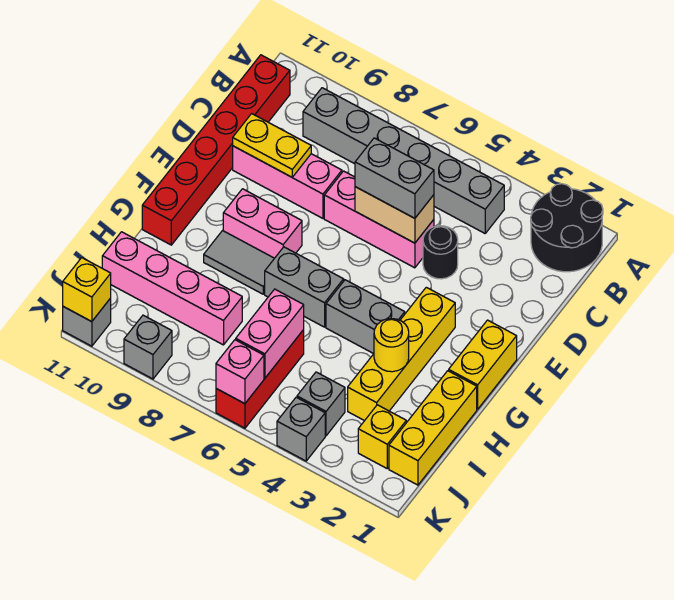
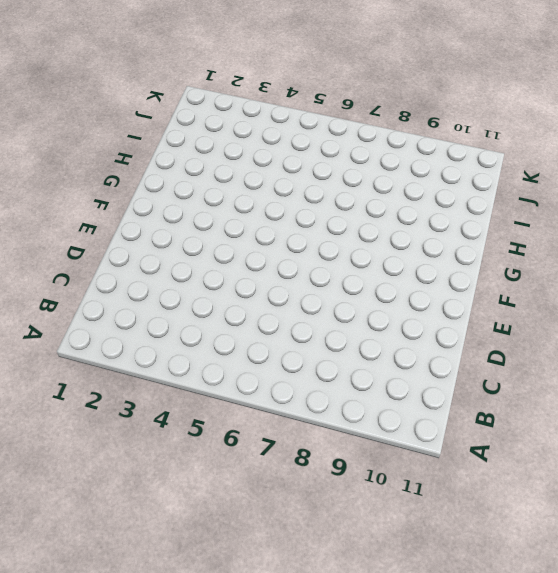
none -> black round brick A1:B2 level 1
none -> grey brick B4:B9 level 1
none -> red brick B11:G11 level 1

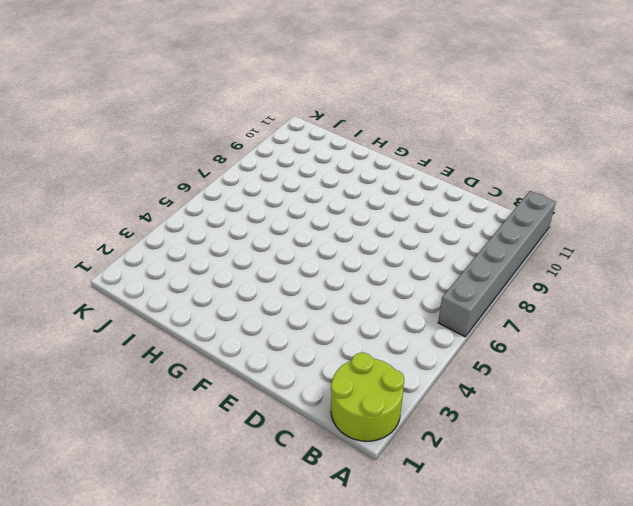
lime round brick A1:B2 level 1 -> black round brick A1:B2 level 1
grey brick A6:A11 level 1 -> grey brick B4:B9 level 1
none -> red brick B11:G11 level 1
none -> black round brick D4 level 1
none -> pink brick D5:D7 level 1

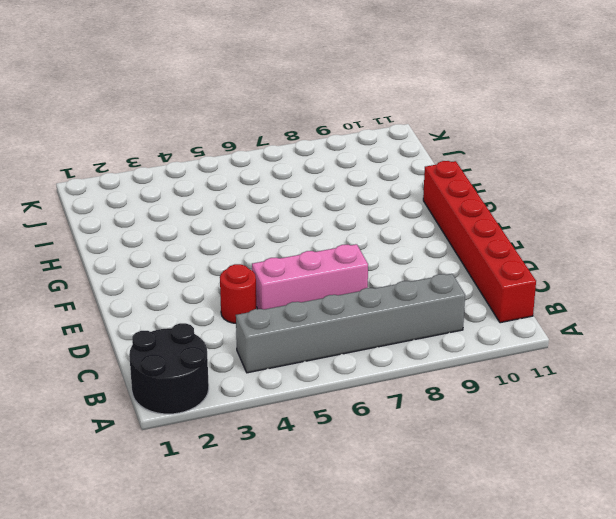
red round brick D4 level 1 -> black round brick D4 level 1
none -> pink brick D8:D10 level 1
none -> yellow brick F1:G1 level 1
none -> yellow brick F3:I3 level 1

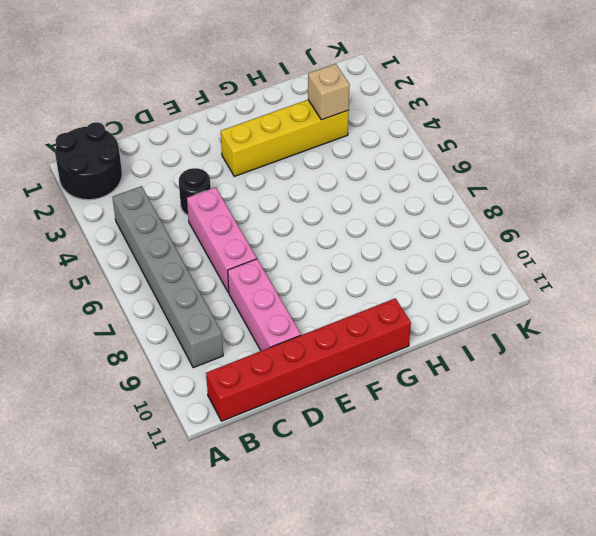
tan brick I3 level 2 -> none
none -> yellow brick F1:G1 level 1
none -> pink brick F8:F9 level 1
none -> grey brick G4:G5 level 1

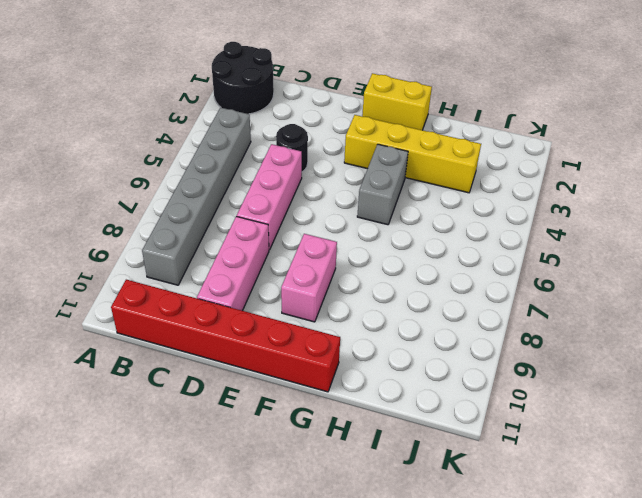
none -> grey brick G6:G7 level 1
none -> grey tile G8:G9 level 1
none -> yellow brick H1:J1 level 1

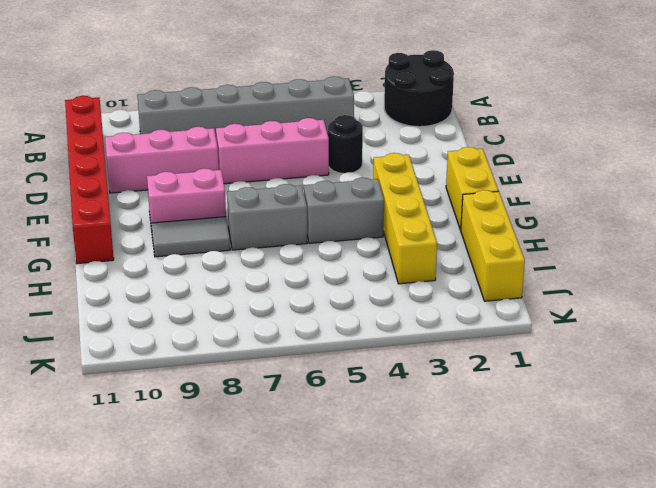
none -> red brick I6:K6 level 1
none -> pink brick I8:I11 level 1
none -> yellow brick J2 level 1

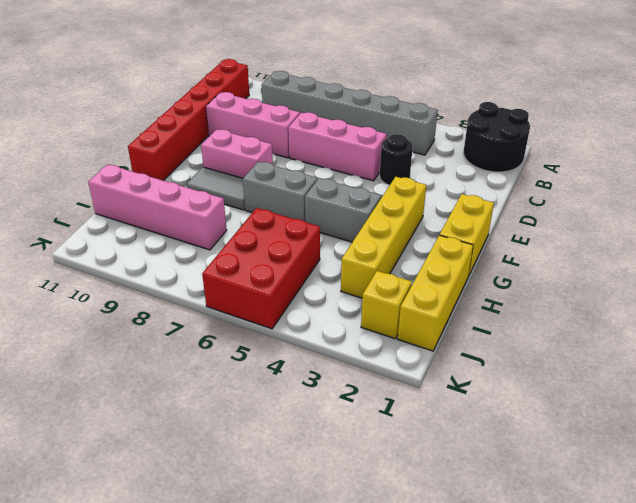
red brick I5:K6 level 1 -> red brick I6:K6 level 1
none -> grey brick J4 level 1
none -> grey brick K4 level 1
none -> grey brick K9 level 1

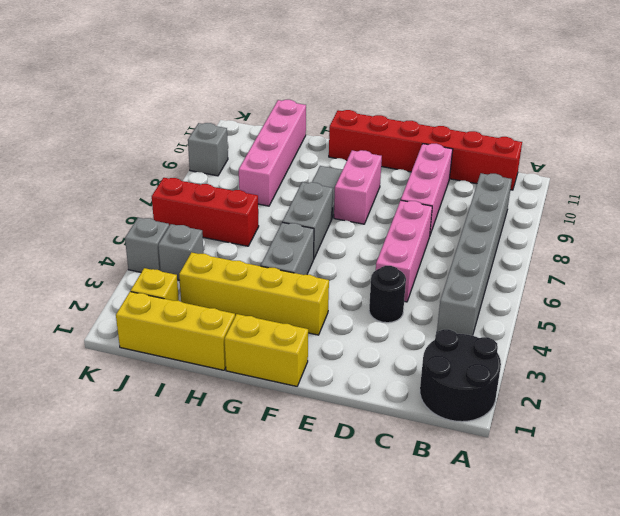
none -> grey brick K11 level 1
none -> tan brick D5:D6 level 2
none -> yellow plate D9:D10 level 2

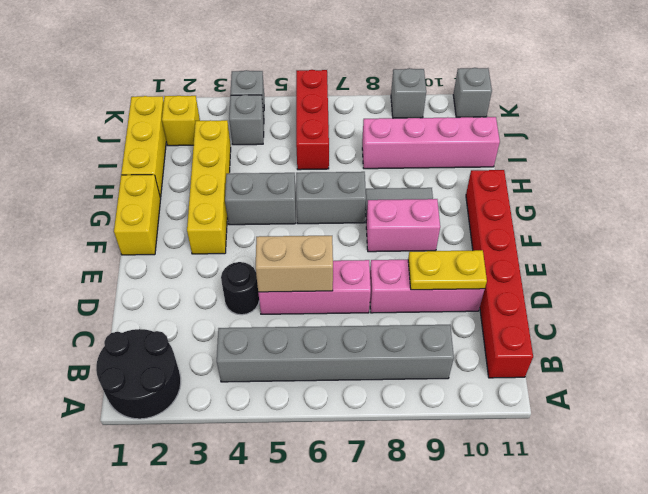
none -> yellow round brick H3 level 2
none -> pink brick I6:J6 level 2
none -> pink brick K6 level 2

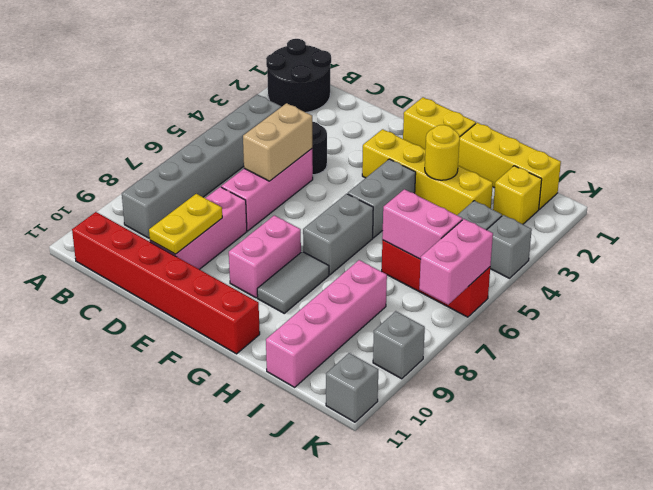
pink brick K6:K7 level 2 -> pink brick K6 level 2
none -> yellow brick K11 level 2
none -> grey brick D5:D6 level 3

